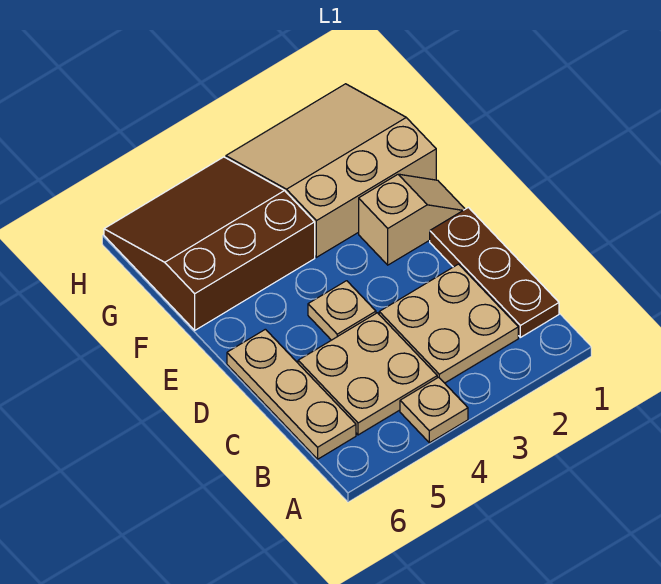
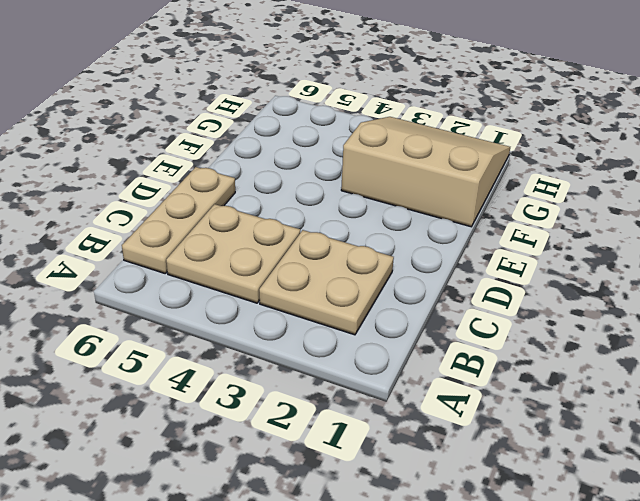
none -> tan plate A4 level 1
none -> brown plate B1:D1 level 1

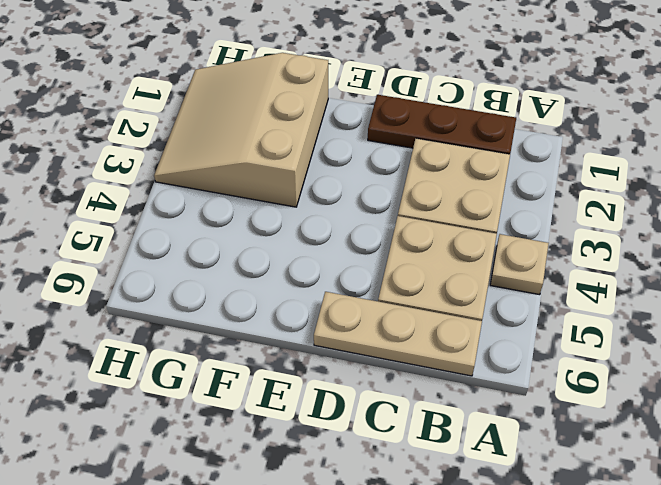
none -> tan plate D4 level 1
none -> tan slope E1:E2 level 1 top 2

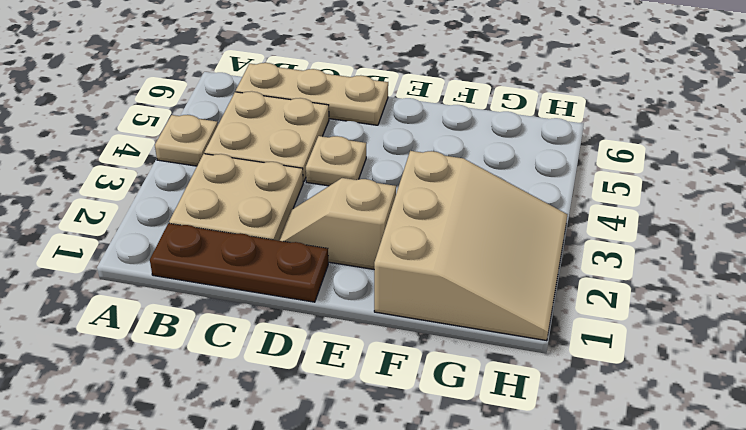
tan slope D2:E2 level 1 top E -> tan slope E1:E2 level 1 top 2
none -> brown slope F4:H6 level 1 top F

